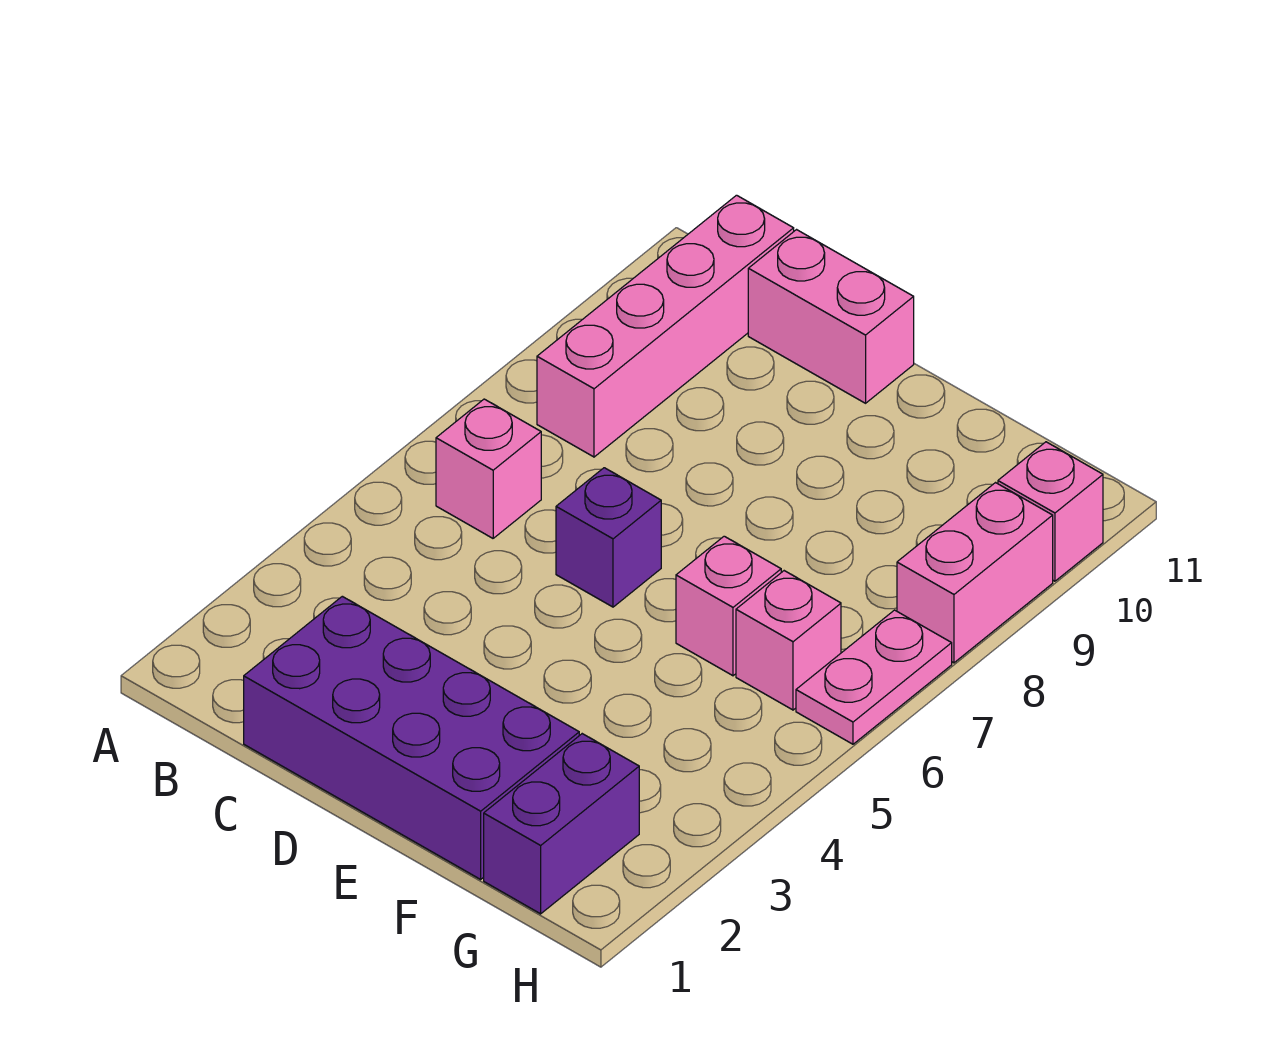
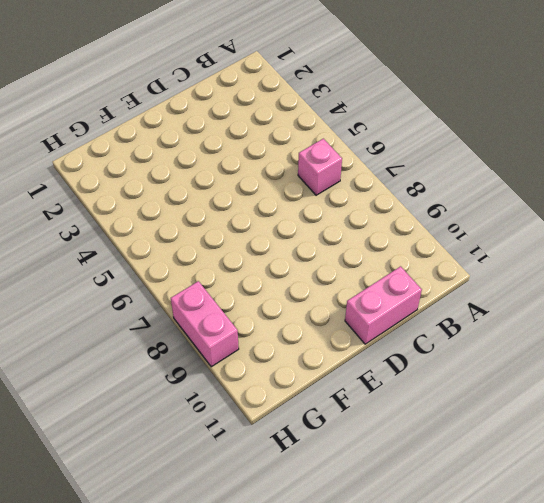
none -> pink brick B8:B11 level 1
none -> purple brick C1:F2 level 1

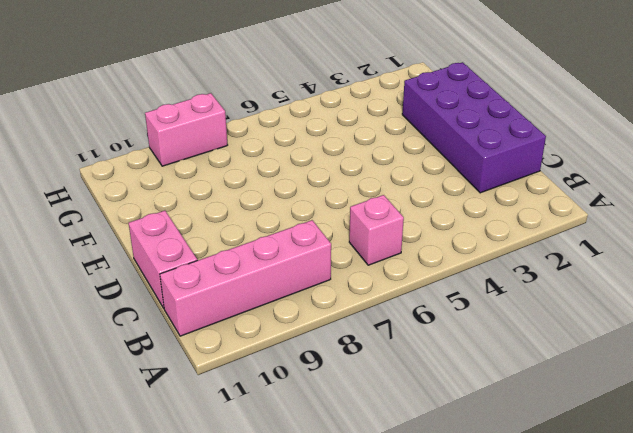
none -> purple brick D6 level 1
none -> pink brick F6 level 1

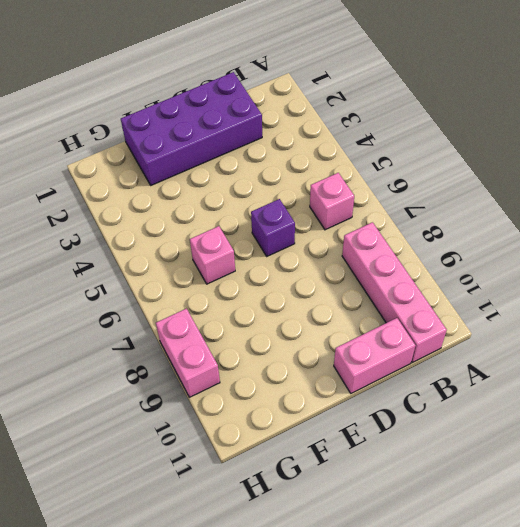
none -> purple brick G1:G2 level 1
none -> pink brick G6 level 1

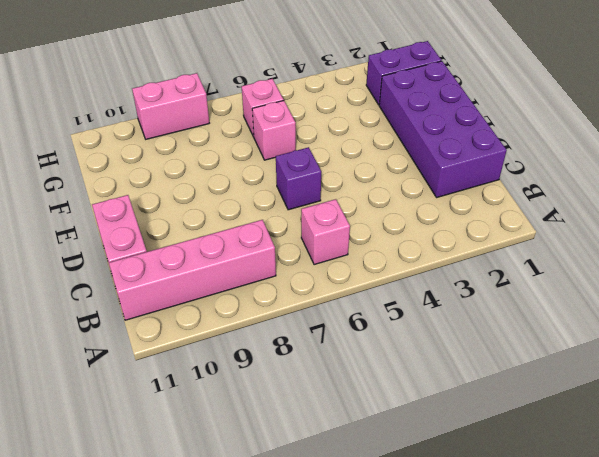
none -> pink plate H6:H7 level 1
none -> pink brick H10 level 1

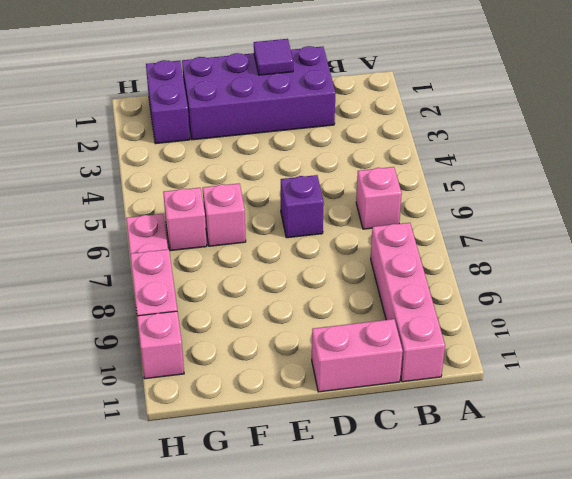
purple tile D1 level 2 -> none

